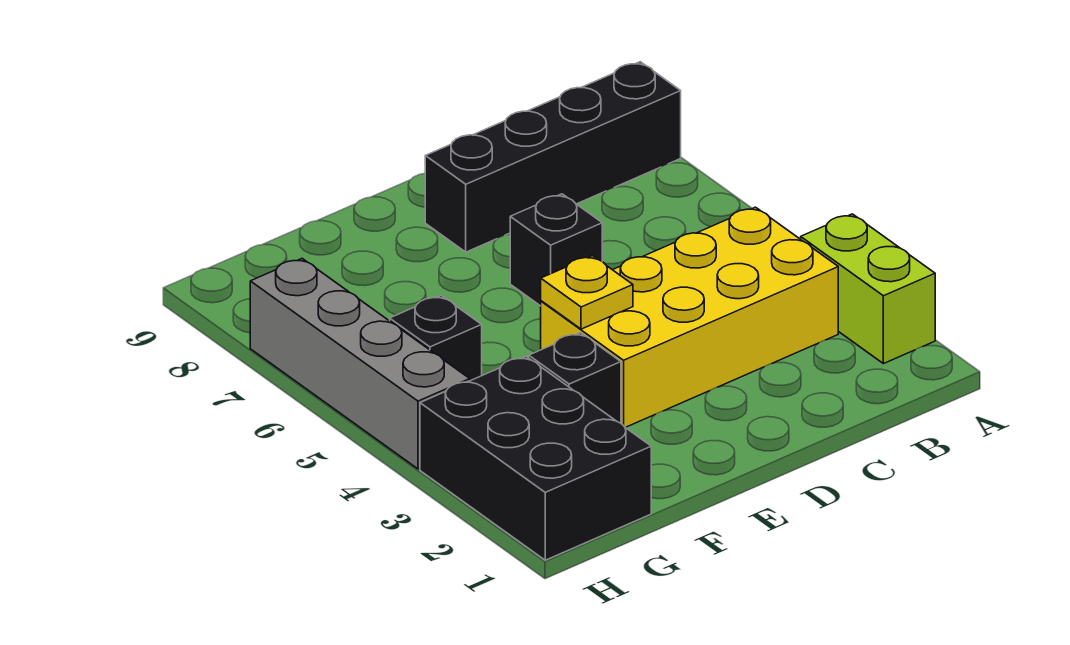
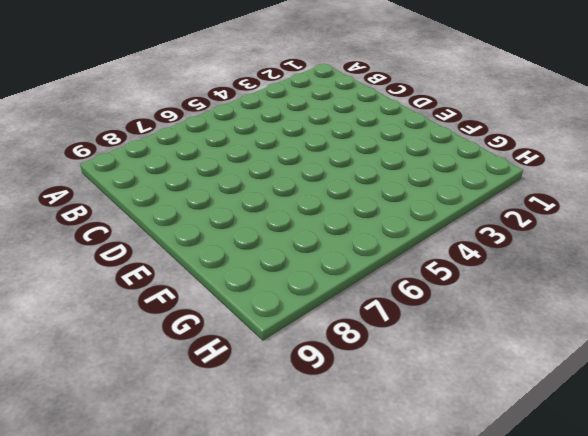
none -> lime brick A2:A3 level 1
none -> black brick A8:D8 level 1

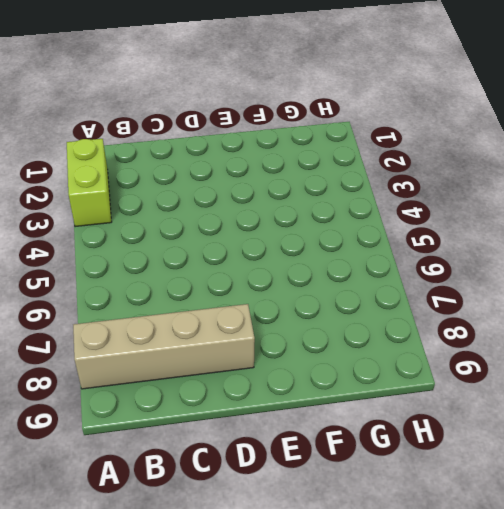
tan brick A8:D8 level 1 -> black brick A8:D8 level 1
none -> yellow brick B3:E4 level 1
none -> black brick D6 level 1

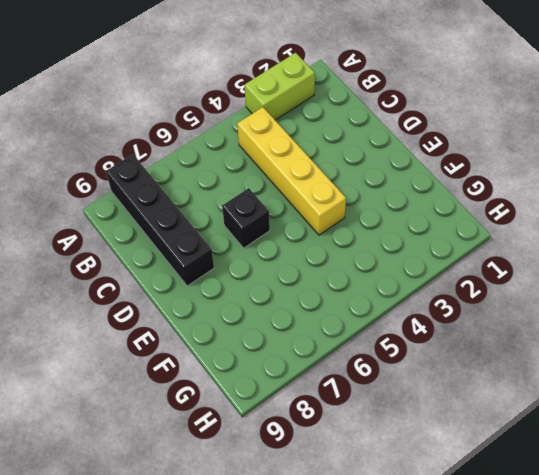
yellow brick B4:E4 level 1 -> yellow brick B3:E4 level 1
none -> black brick F3 level 1
none -> black brick G1:H3 level 1

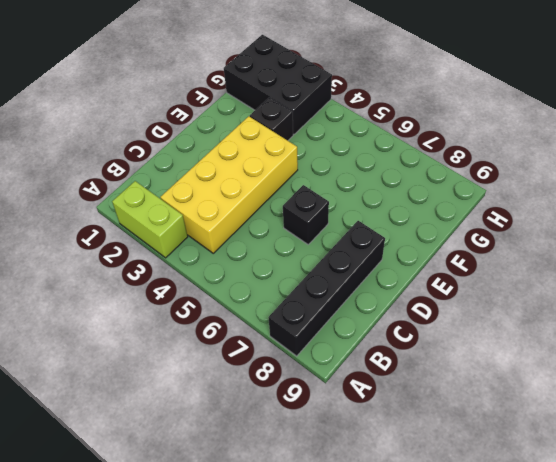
none -> black brick G5 level 1
none -> grey brick H4:H7 level 1

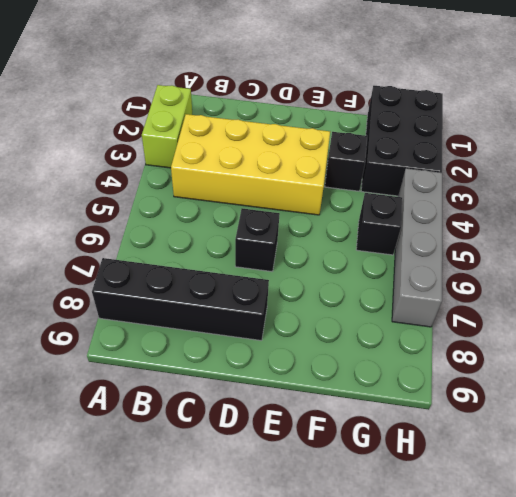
none -> yellow plate E4 level 2

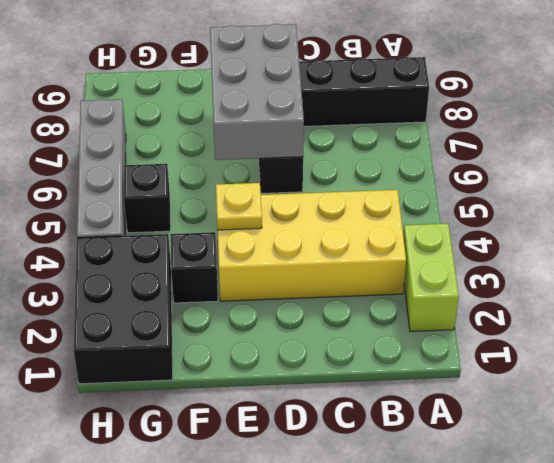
grey brick D6:E8 level 2 -> none

